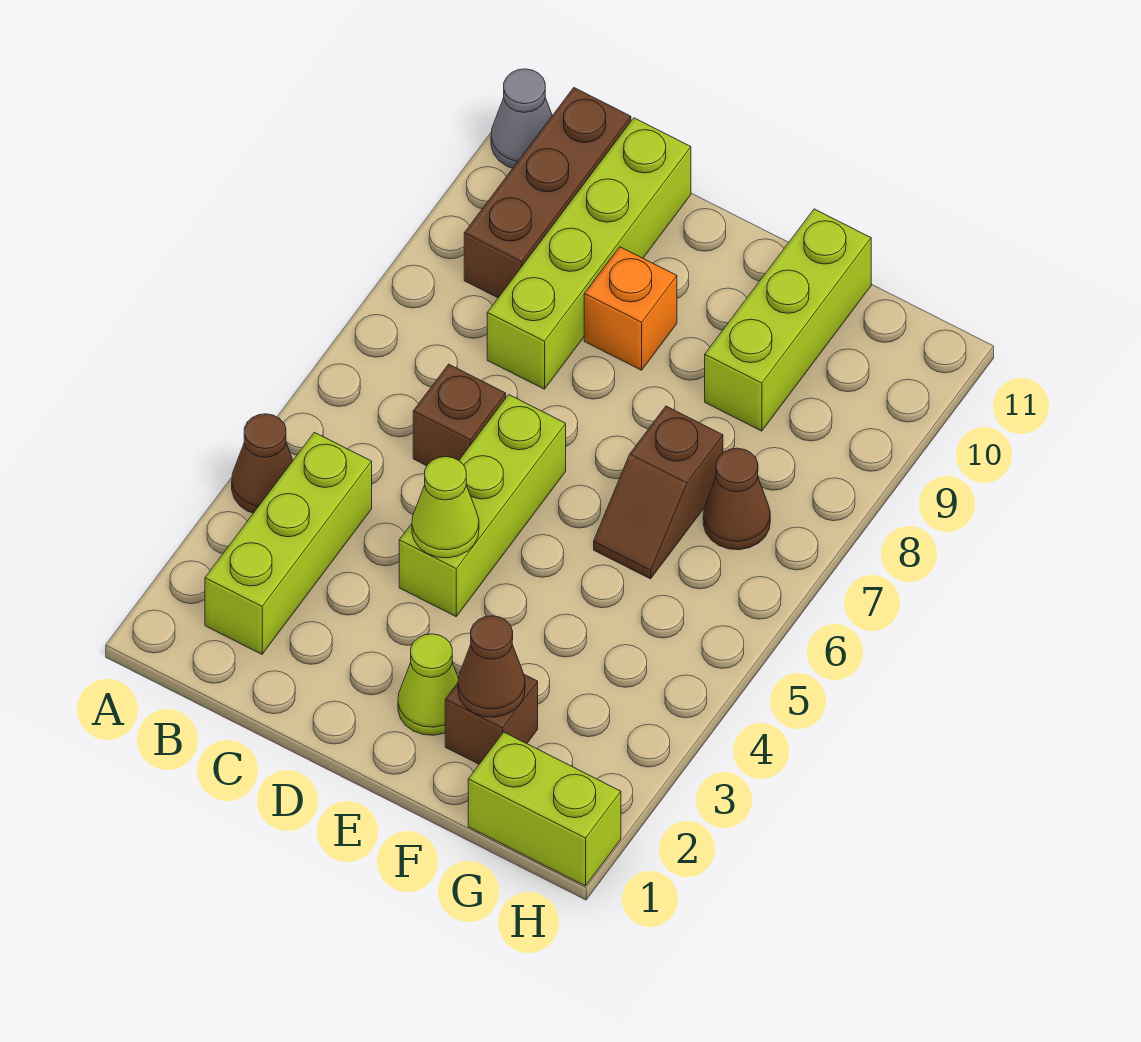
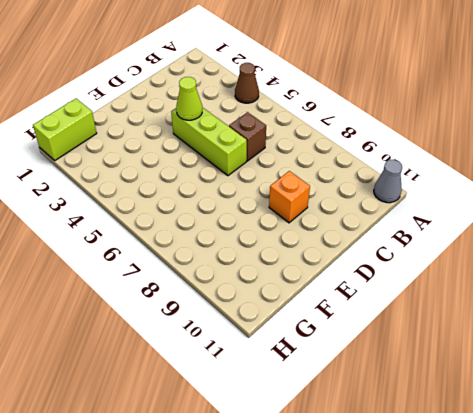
none -> lime brick B2:B4 level 1
none -> brown brick B9:B11 level 1
none -> lime brick C8:C11 level 1

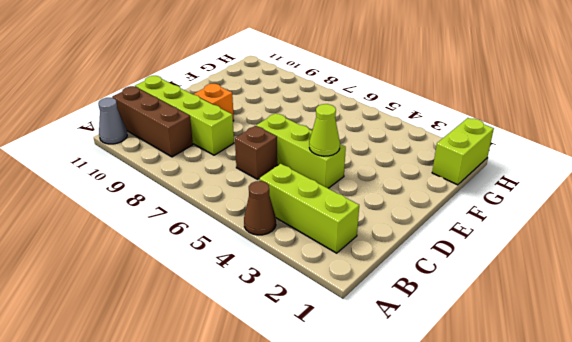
none -> lime cone E2 level 1
none -> brown brick F2 level 1
none -> brown slope F6:F7 level 1 top 7

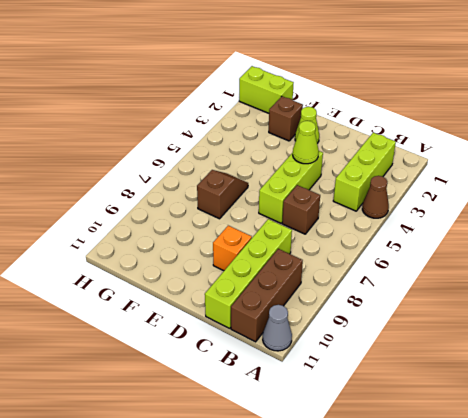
none -> lime brick F9:F11 level 1
none -> brown cone G7 level 1
none -> brown cone F2 level 2

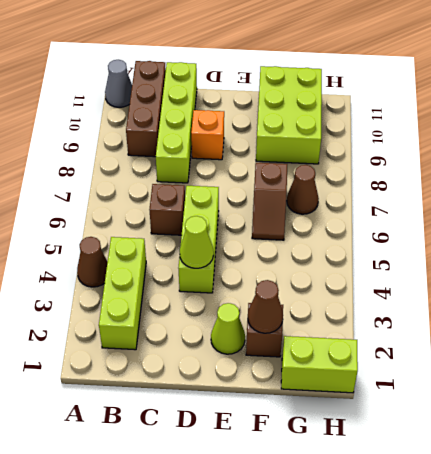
lime brick F9:G11 level 1 -> lime brick F9:F11 level 1

